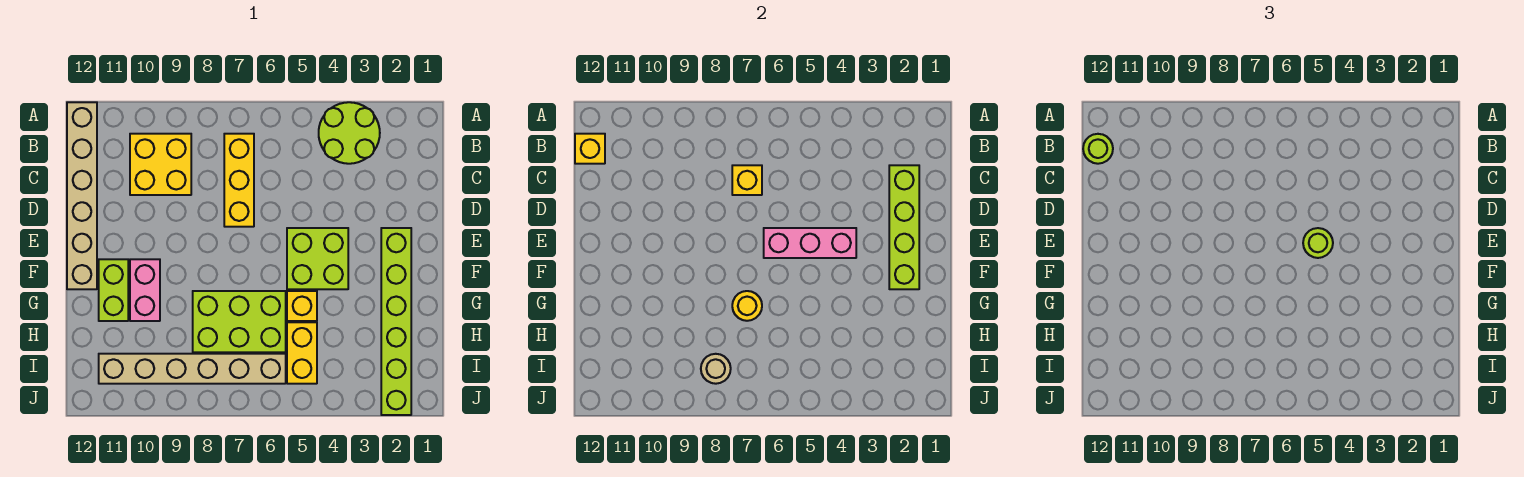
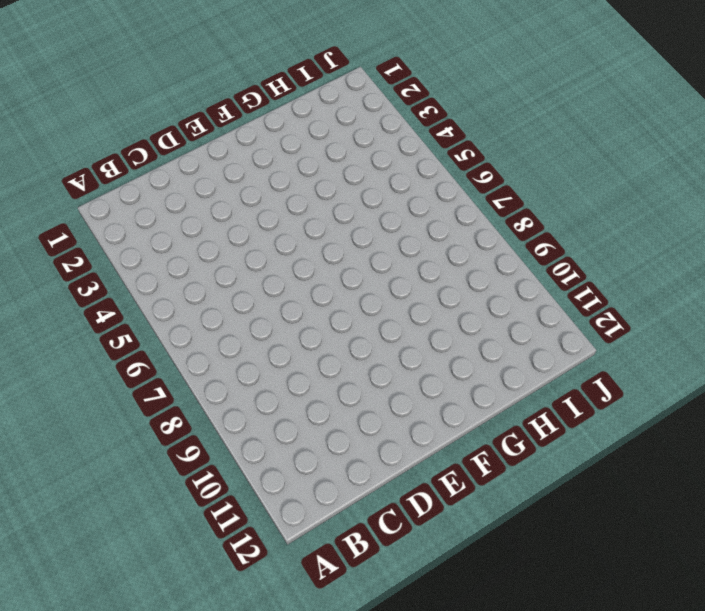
none -> lime round brick A3:B4 level 1
none -> tan brick A12:F12 level 1
none -> yellow brick B7:D7 level 1

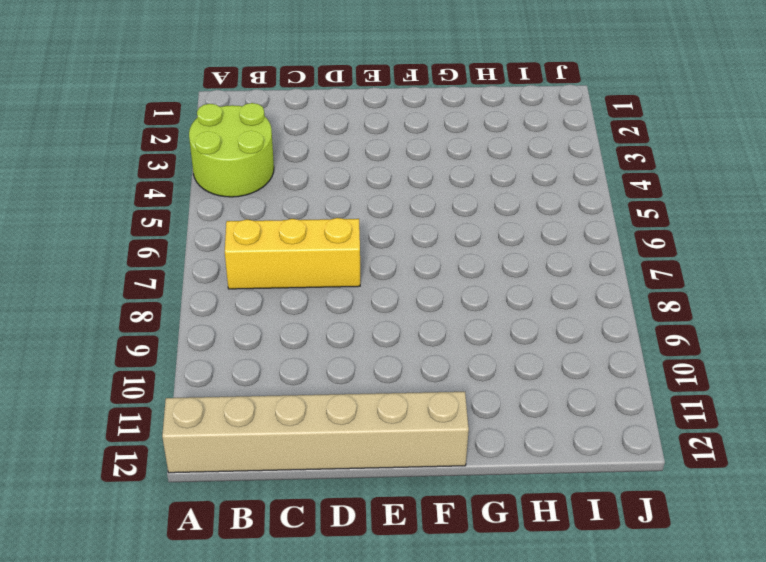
none -> yellow brick B9:C10 level 1
none -> lime brick E2:J2 level 1
none -> lime brick E4:F5 level 1

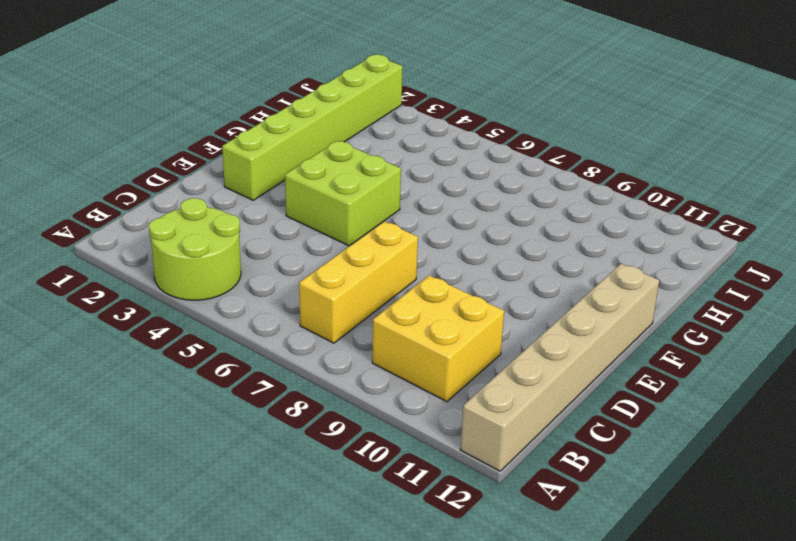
none -> pink brick F10:G10 level 1
none -> lime brick F11:G11 level 1
none -> yellow brick G5 level 1

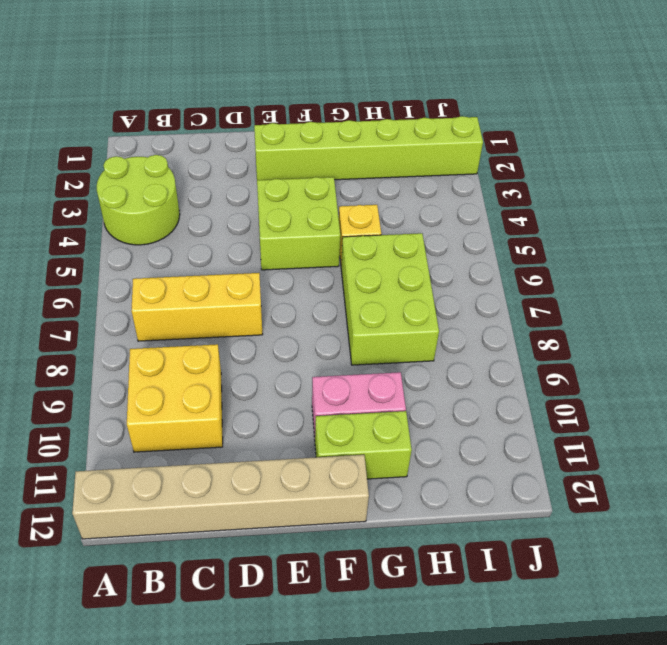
none -> yellow brick H5:I5 level 1
none -> tan brick I6:I11 level 1
none -> yellow brick B12 level 2

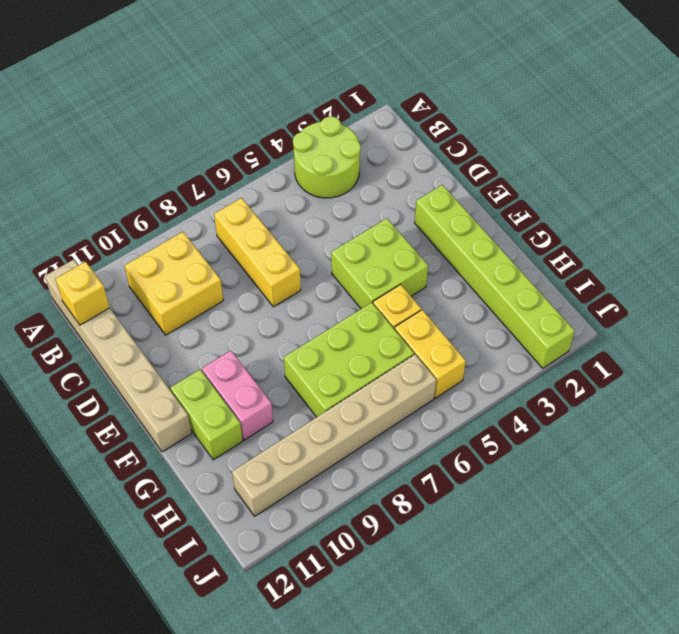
none -> lime brick C2:F2 level 2
none -> yellow brick C7 level 2
none -> pink brick E4:E6 level 2

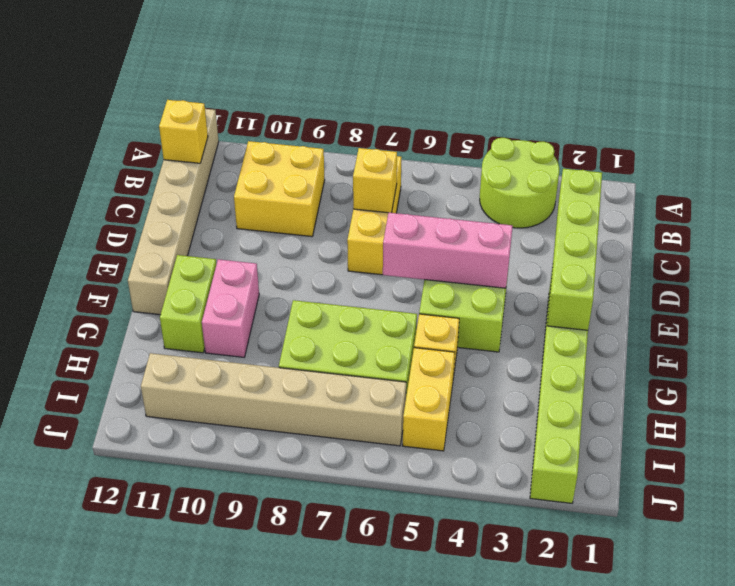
none -> yellow round brick G7 level 2
none -> tan round brick I8 level 2
none -> lime round brick B12 level 3

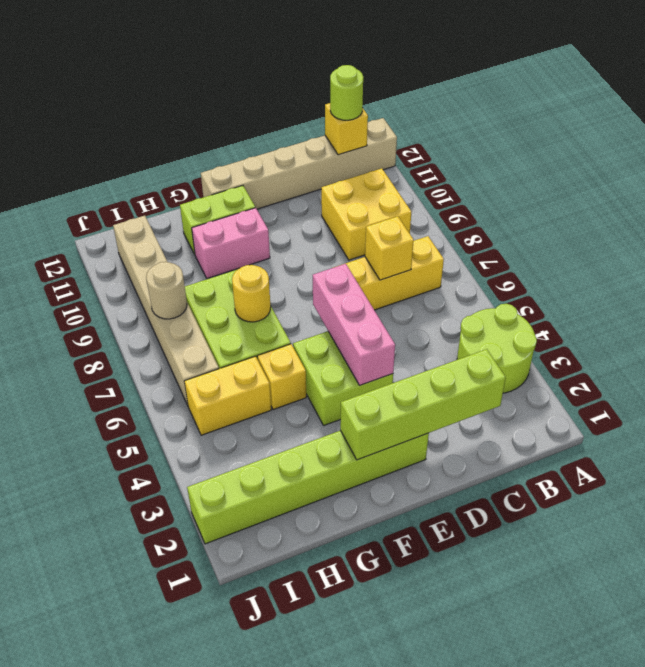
none -> lime round brick E5 level 3

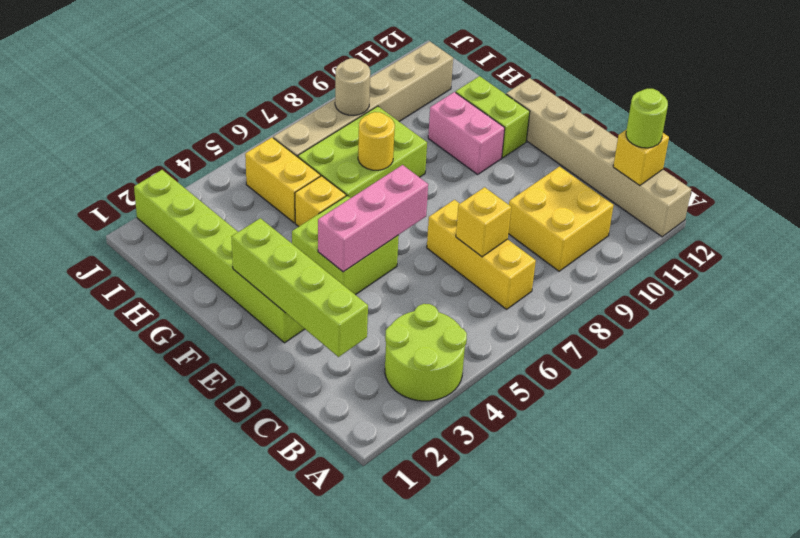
none -> lime round brick E5 level 3

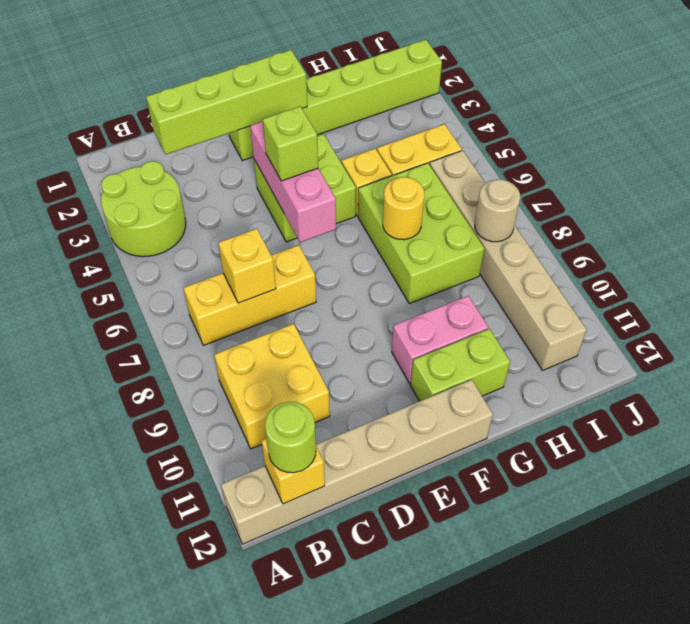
lime brick E5 level 3 -> lime round brick E5 level 3

